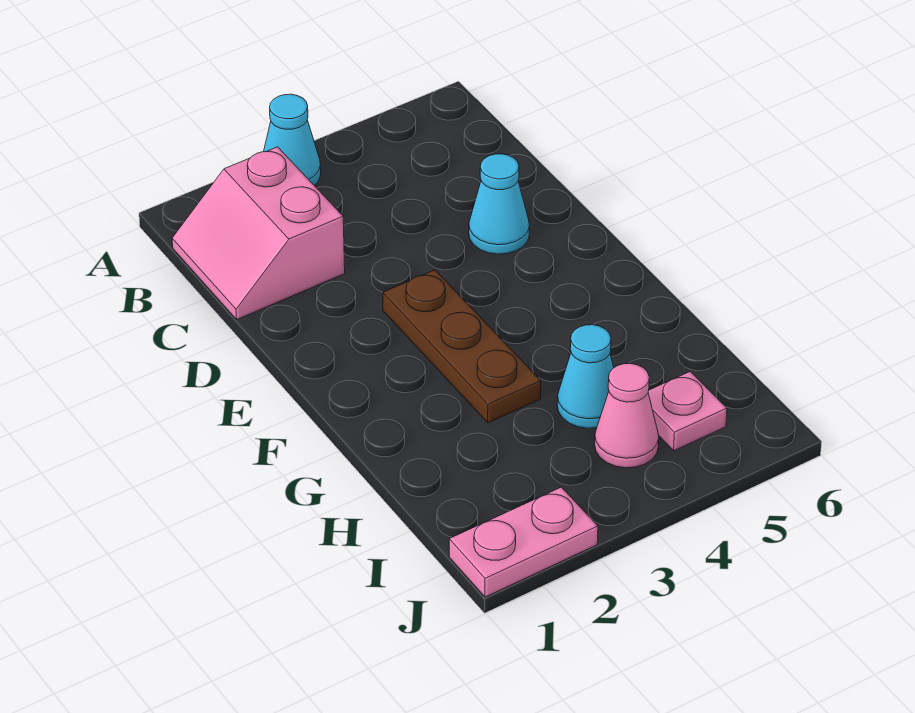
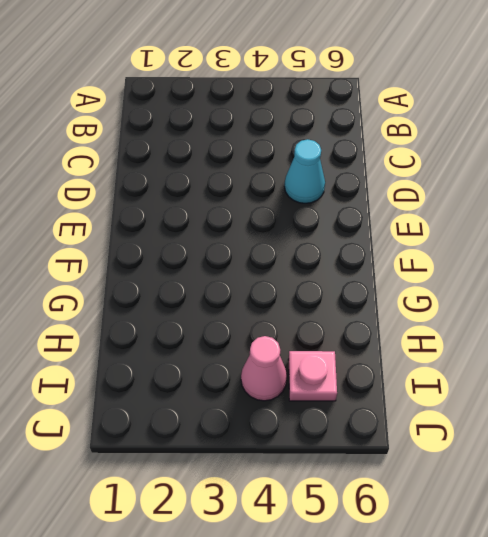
none -> cyan cone A3 level 1
none -> pink slope B1:C2 level 1 top 2

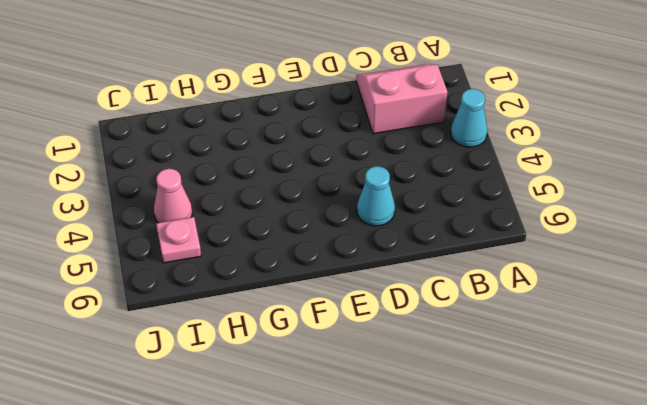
none -> brown plate E3:G3 level 1
none -> cyan cone H4 level 1

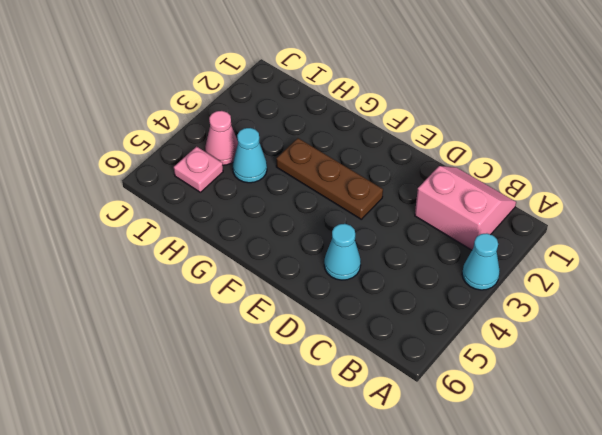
none -> pink plate J1:J2 level 1

